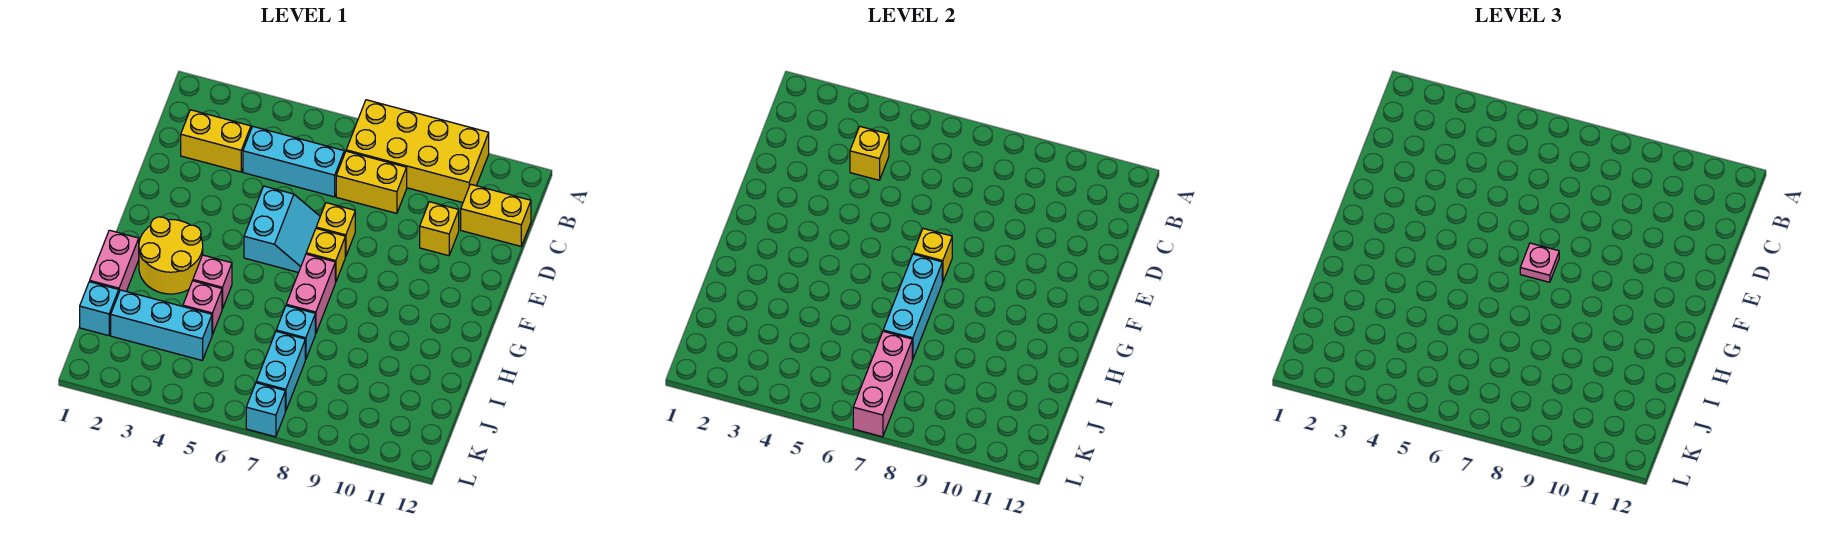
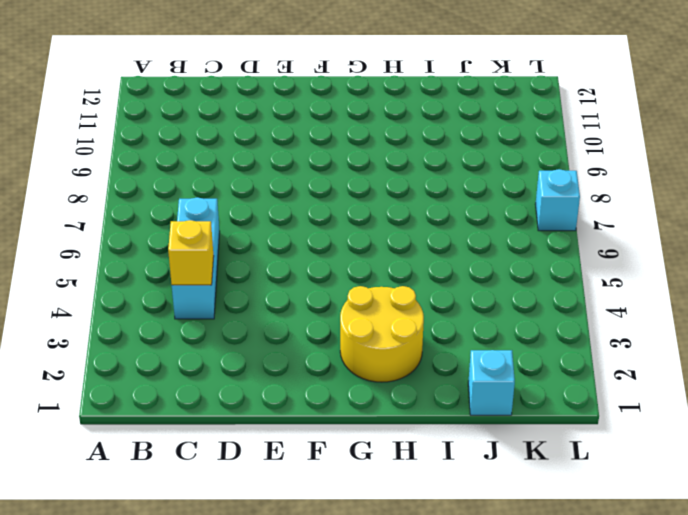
none -> yellow brick A7:B10 level 1
none -> yellow brick C2:C3 level 1
none -> yellow brick C7:C8 level 1

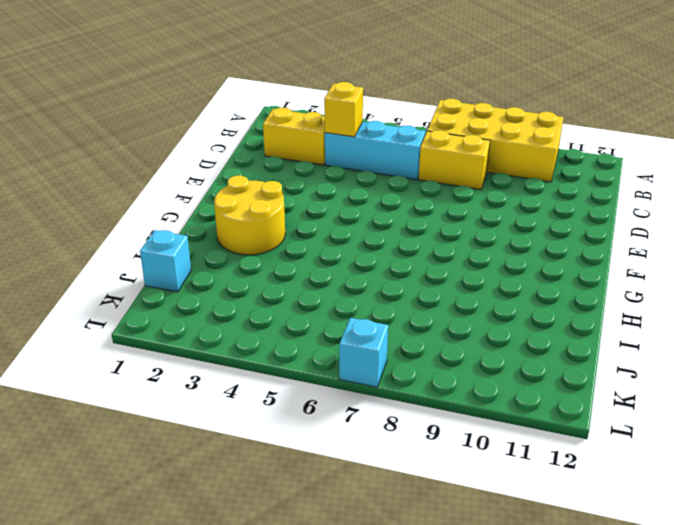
none -> yellow brick C11:C12 level 1
none -> yellow brick D10 level 1
none -> cyan slope E5:F6 level 1 top 5

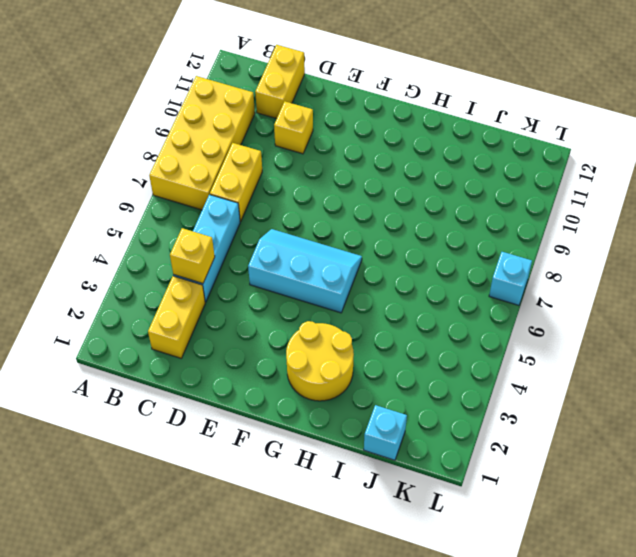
cyan slope E5:G6 level 1 top 5 -> cyan slope E5:F6 level 1 top 5
none -> yellow brick E7 level 1
none -> yellow brick F7 level 1
none -> pink brick G7:H7 level 1

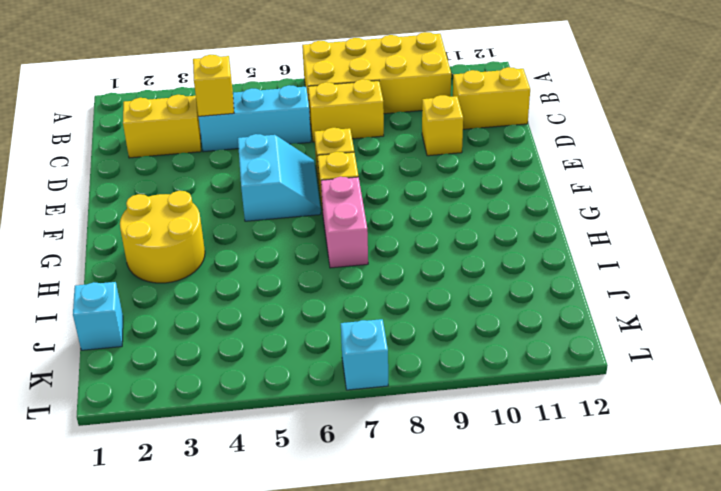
none -> pink brick H1:I1 level 1
none -> pink brick H4 level 1
none -> pink brick I4 level 1

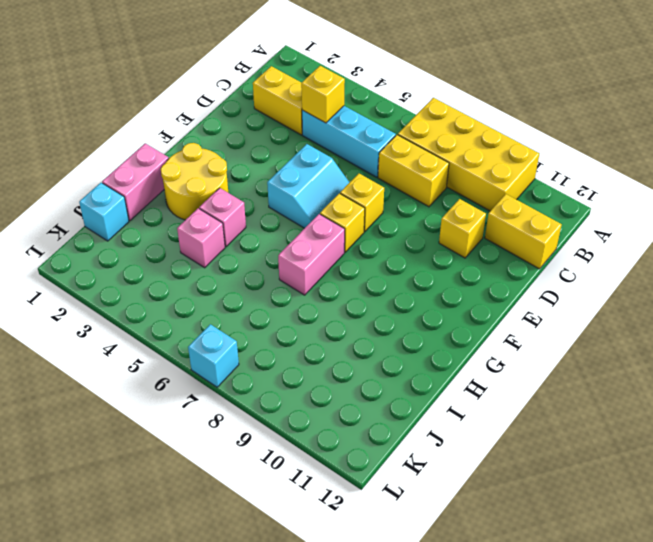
none -> cyan brick I7 level 1
none -> cyan brick J2:J4 level 1
none -> cyan brick J7:K7 level 1

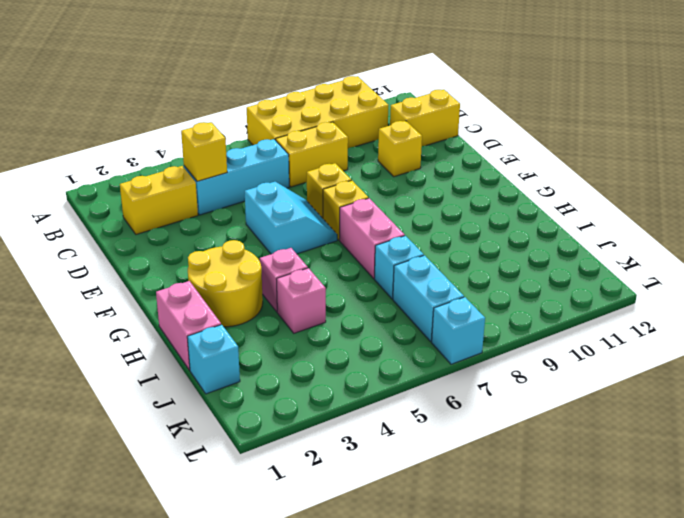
none -> cyan brick J2:J4 level 1
none -> yellow brick F7 level 2
none -> cyan brick G7:I7 level 2

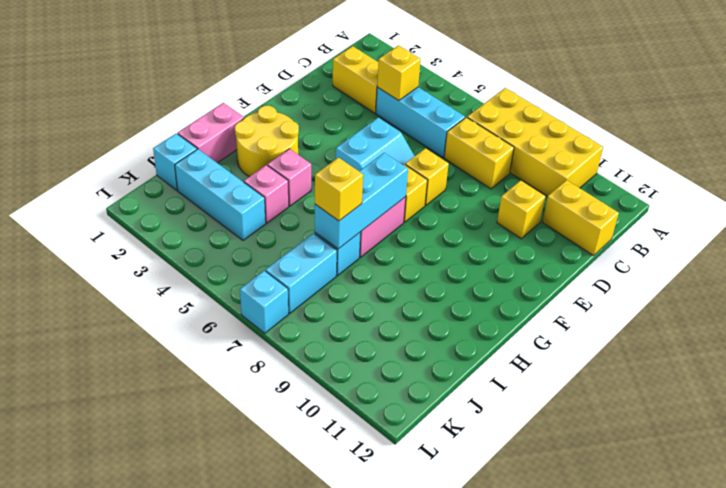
yellow brick I7 level 3 -> yellow brick F7 level 2
none -> pink brick J7:L7 level 2
none -> pink plate F7 level 3

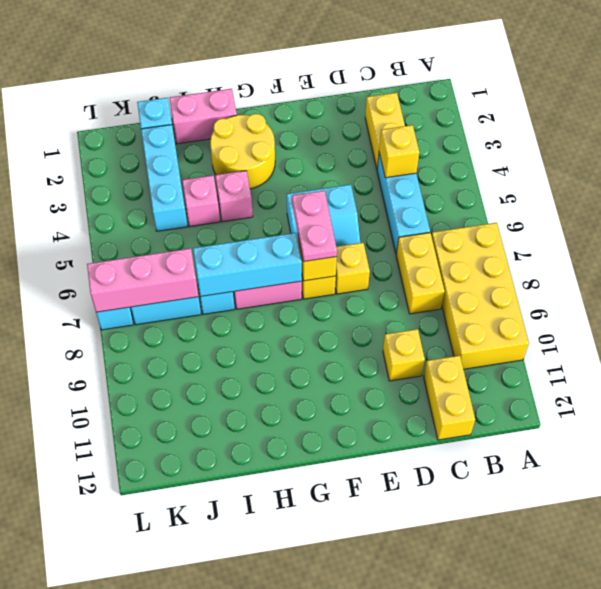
pink plate F6:F7 level 3 -> pink plate F7 level 3

